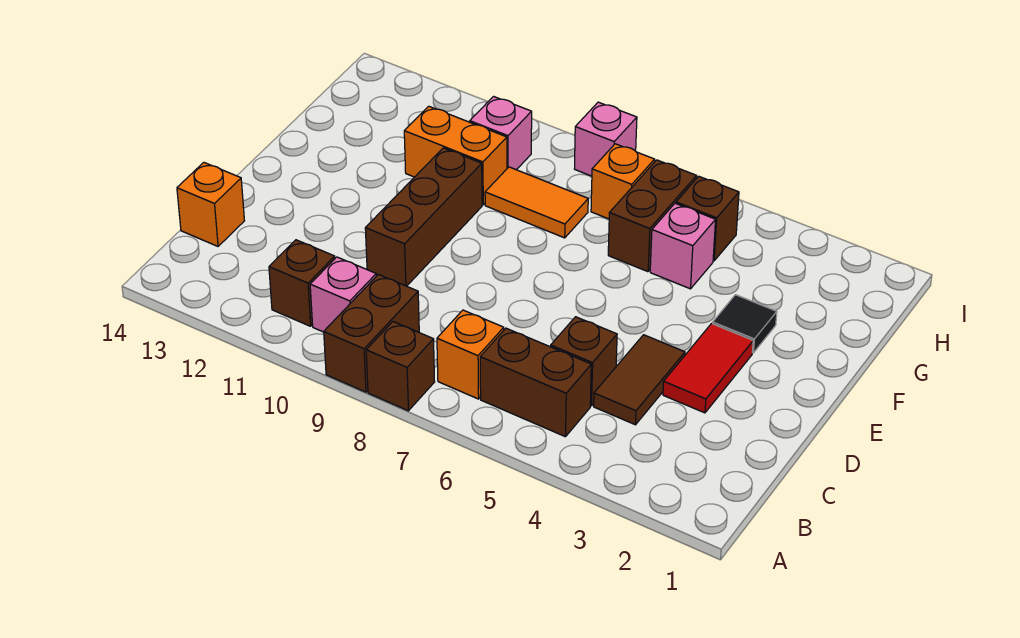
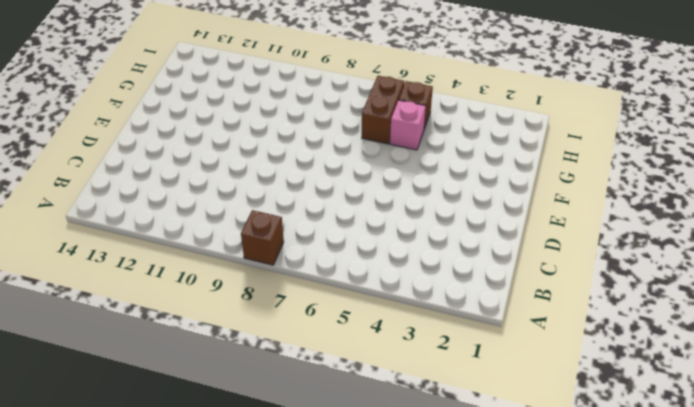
none -> brown brick A9:B9 level 1
none -> brown brick B5:B6 level 1
none -> orange brick B7 level 1

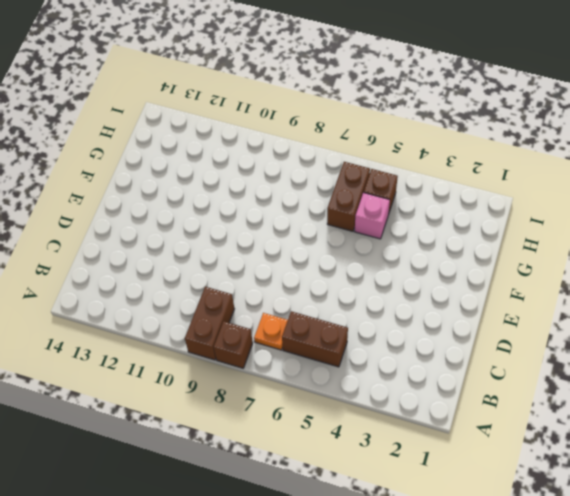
orange plate B7 level 1 -> orange brick B7 level 1
none -> pink brick B10 level 1
none -> brown brick B11 level 1
none -> brown tile C4:D4 level 1

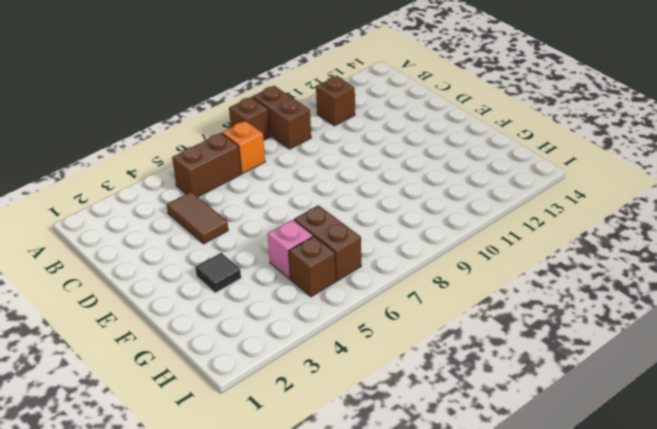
none -> pink brick B10 level 1
none -> brown brick C5 level 1
none -> orange brick C14 level 1

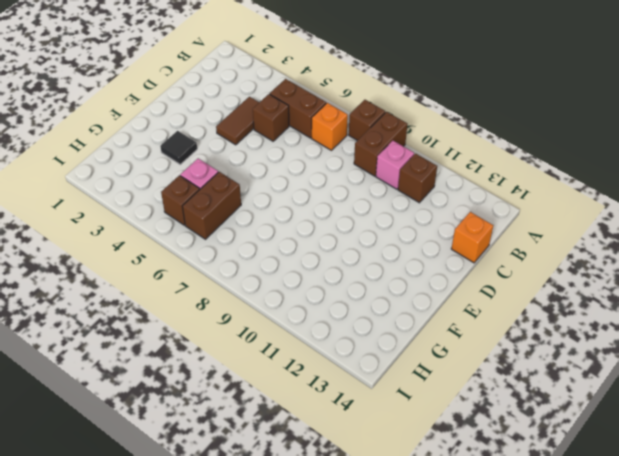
none -> red tile D3:E3 level 1
none -> brown brick D10:F10 level 1
none -> orange tile G8:G9 level 1

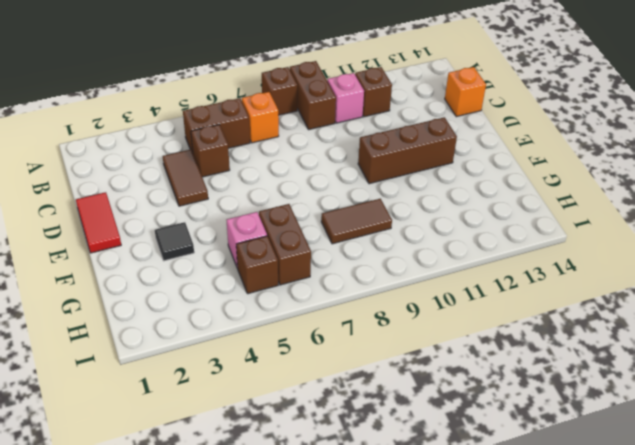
red tile D1:E1 level 1 -> red tile D3:E3 level 1
brown brick E10:E12 level 1 -> brown brick D10:F10 level 1
brown tile G8:G9 level 1 -> orange tile G8:G9 level 1
none -> orange brick G10:G11 level 1
none -> orange brick H7 level 1
none -> pink brick H10 level 1

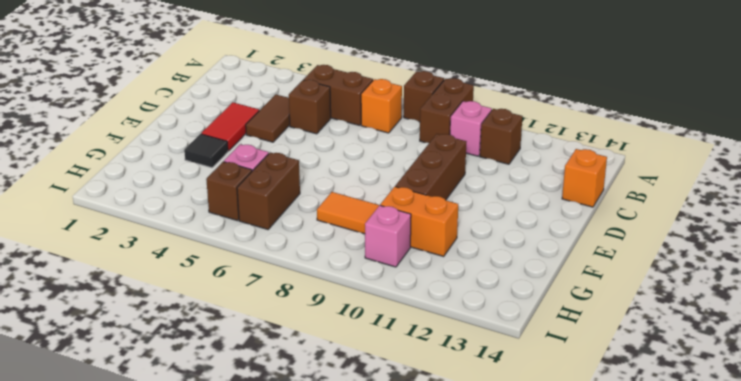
none -> orange brick H7 level 1
none -> pink brick I8 level 1

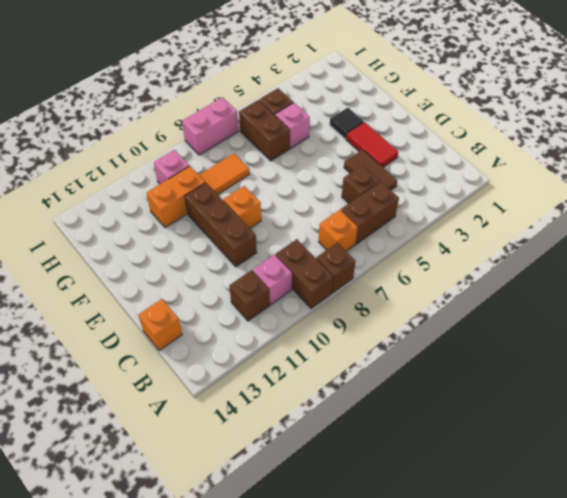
orange brick E9 level 1 -> orange brick H7 level 1
pink brick I7:I8 level 1 -> pink brick I8 level 1

